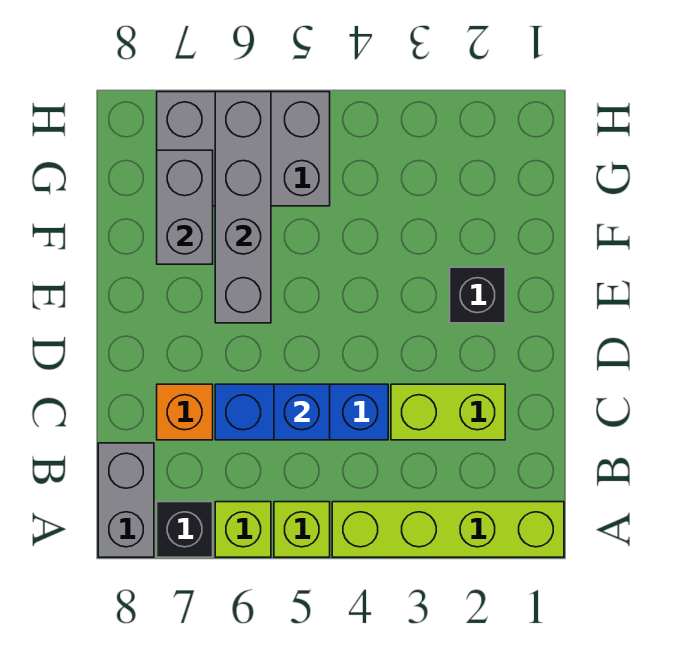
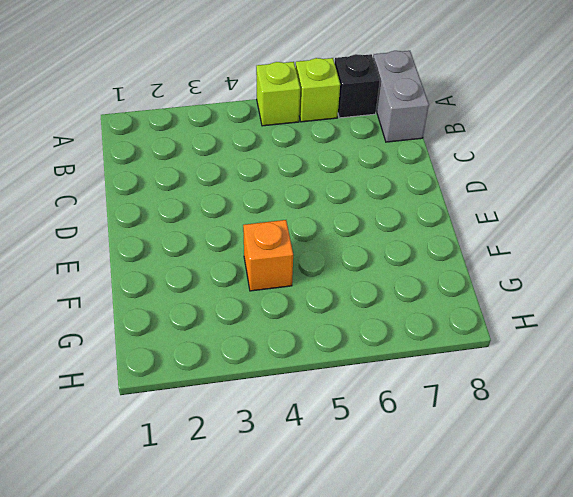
orange brick F4 level 1 -> orange brick C7 level 1
none -> lime brick A1:A4 level 1
none -> lime brick C2:C3 level 1
none -> blue brick C4:C6 level 1

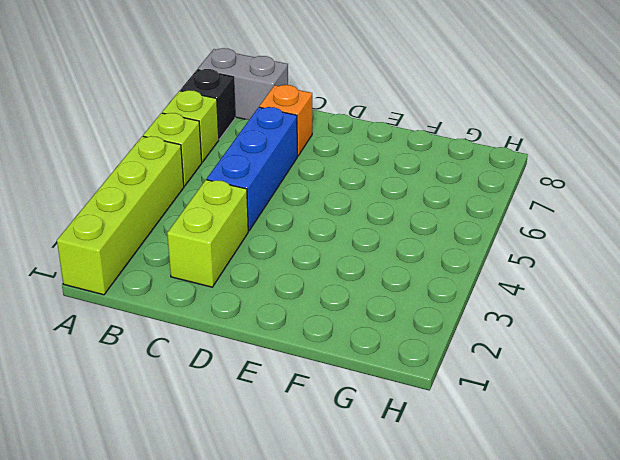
none -> black brick E2 level 1
none -> grey brick G5:H7 level 1
none -> blue brick C5 level 2

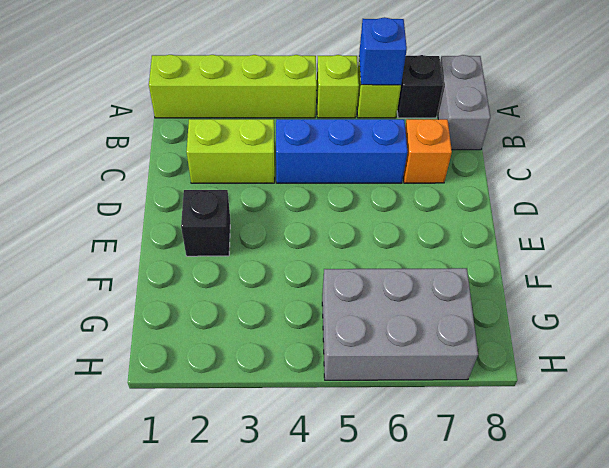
blue brick A6 level 2 -> blue brick C5 level 2
none -> grey brick E6:H6 level 2
none -> grey brick F7:G7 level 2

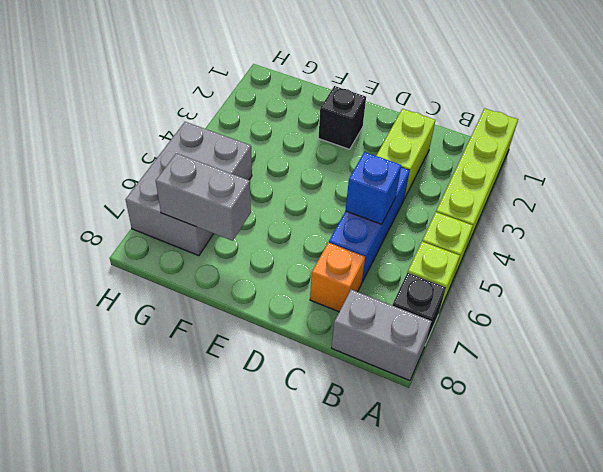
none -> grey brick E6:H6 level 2

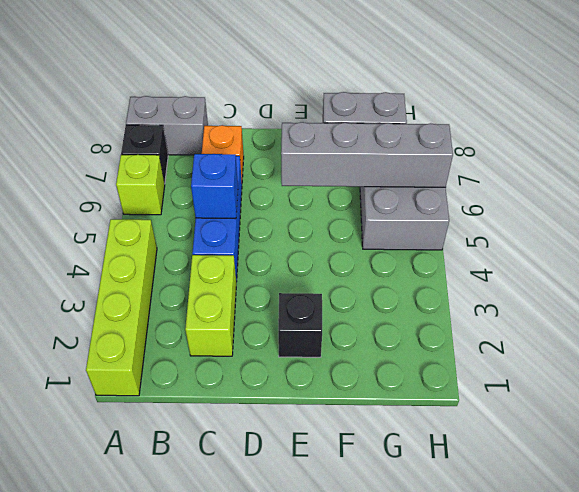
none -> lime brick A5 level 1

